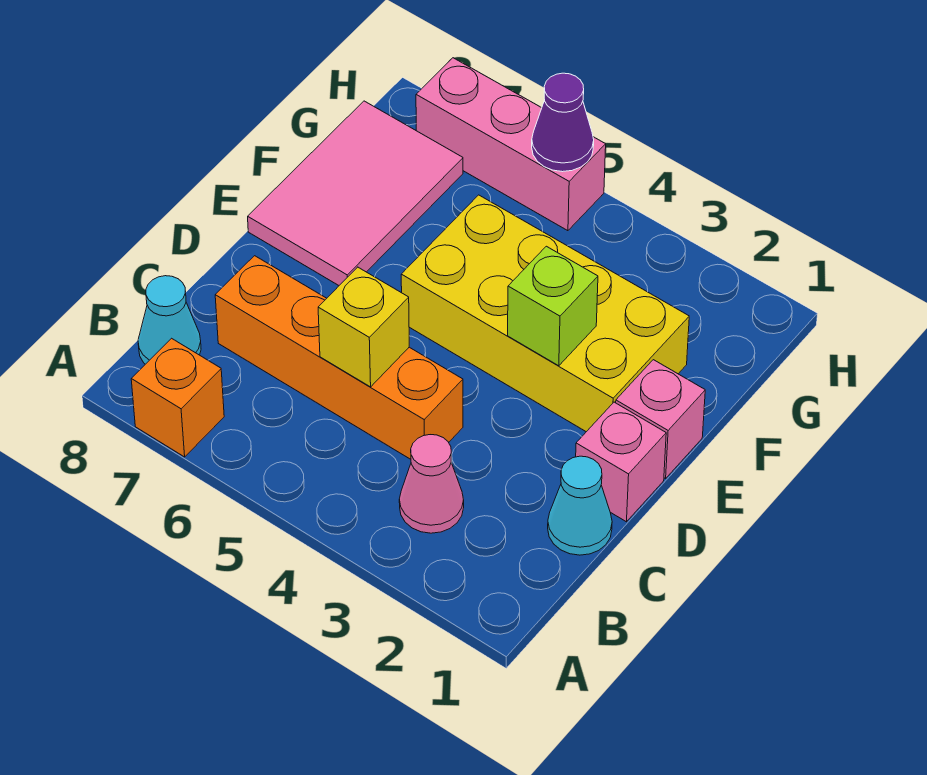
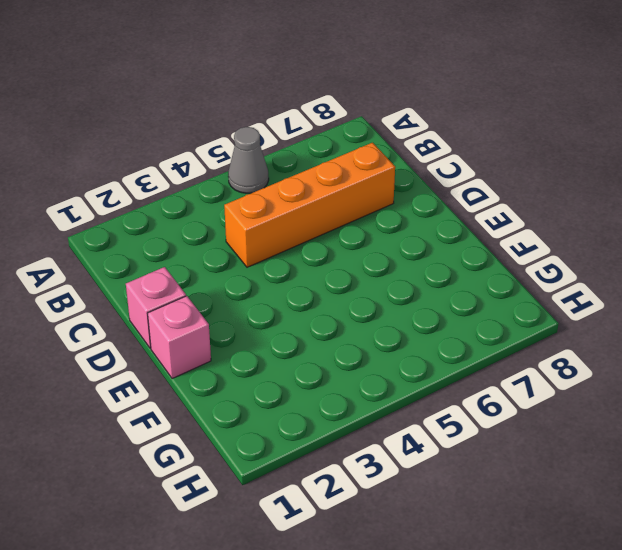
grey cone A5 level 1 -> none
none -> orange brick A7 level 1
none -> pink cone B3 level 1
none -> cyan cone B8 level 1

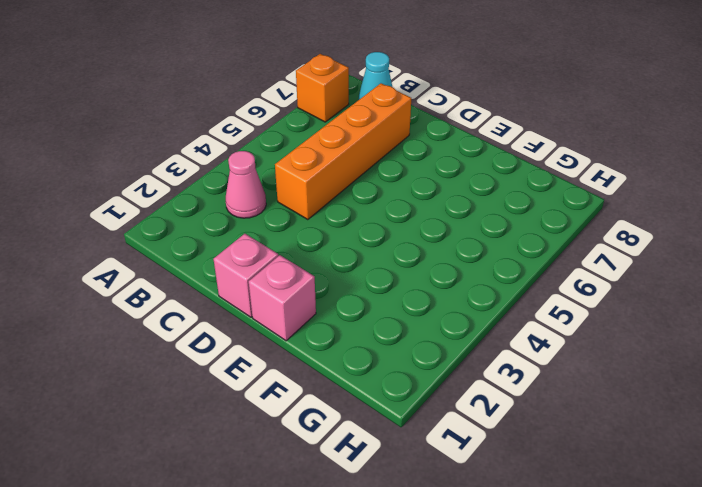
none -> cyan cone C1 level 1
none -> yellow brick E2:F5 level 1
none -> pink tile E7:G8 level 1

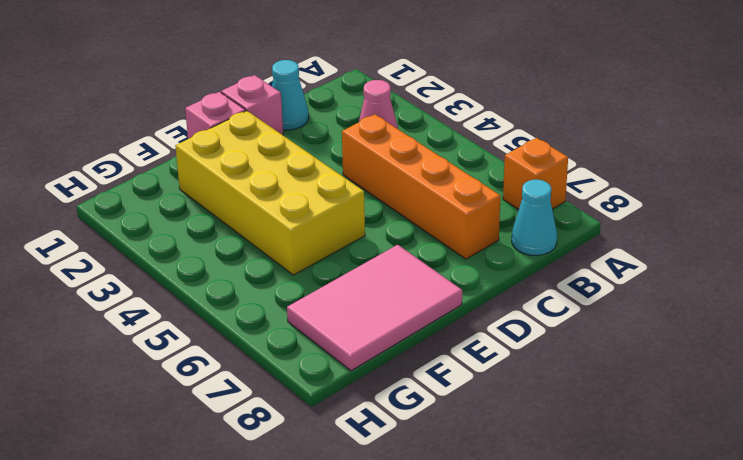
none -> pink brick H5:H7 level 1
none -> yellow brick C5 level 2
none -> lime brick E3 level 2

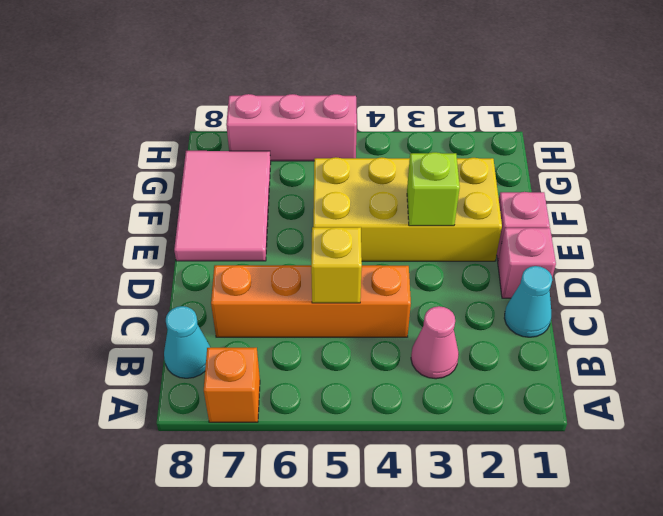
none -> purple cone H5 level 2

